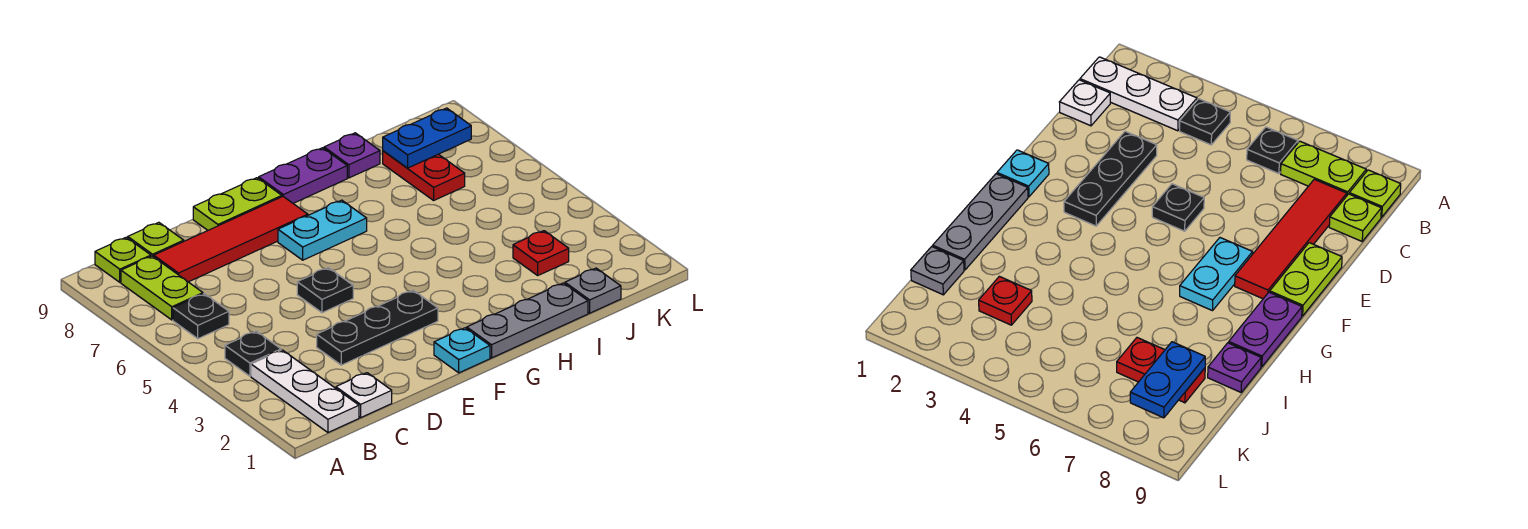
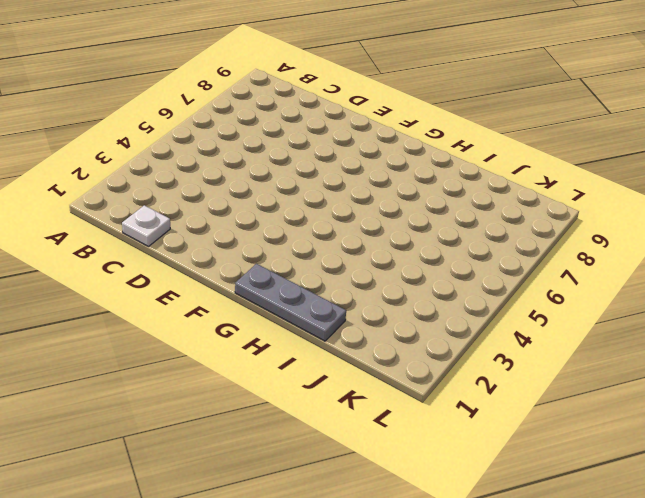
none -> white plate B1:B3 level 1
none -> black plate B4 level 1
none -> black plate B6 level 1

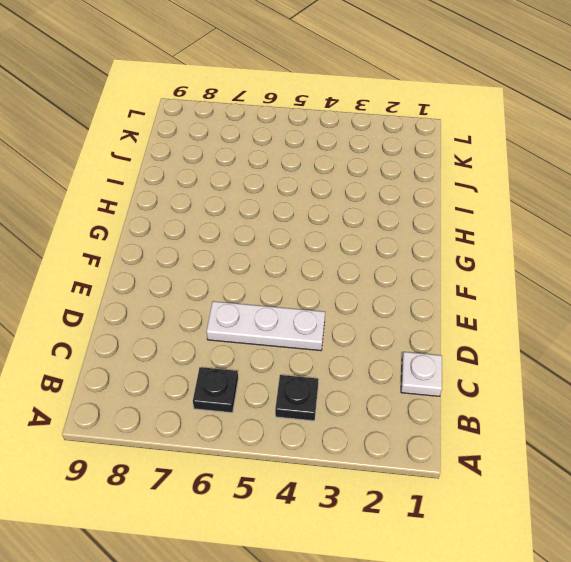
white plate D4:D6 level 1 -> white plate B1:B3 level 1
none -> lime plate B7:B8 level 1
none -> lime plate B9 level 1
none -> red tile C8:F8 level 1

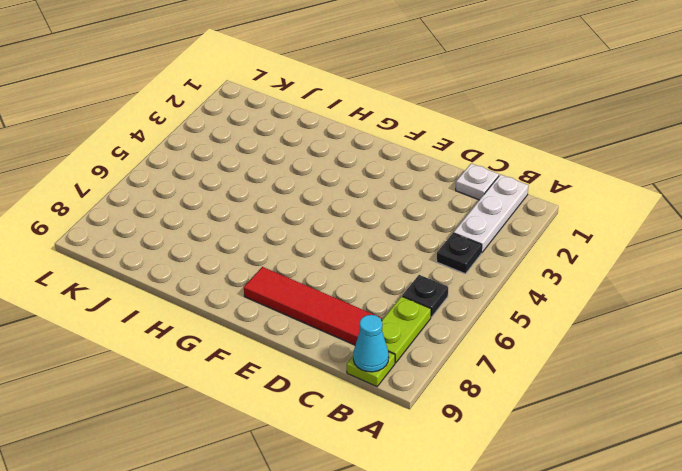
cyan cone B9 level 2 -> none
none -> lime plate C9 level 1
none -> black plate D3:F3 level 1
none -> black plate E5 level 1

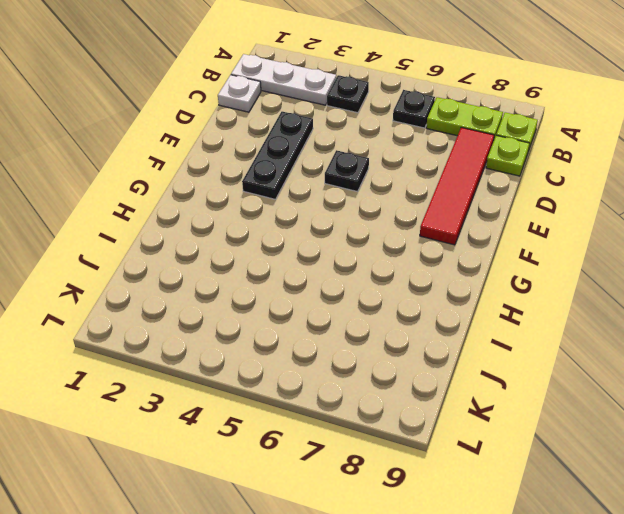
none -> lime plate E9:F9 level 1
none -> cyan plate F1 level 1
none -> cyan plate F7:G7 level 1

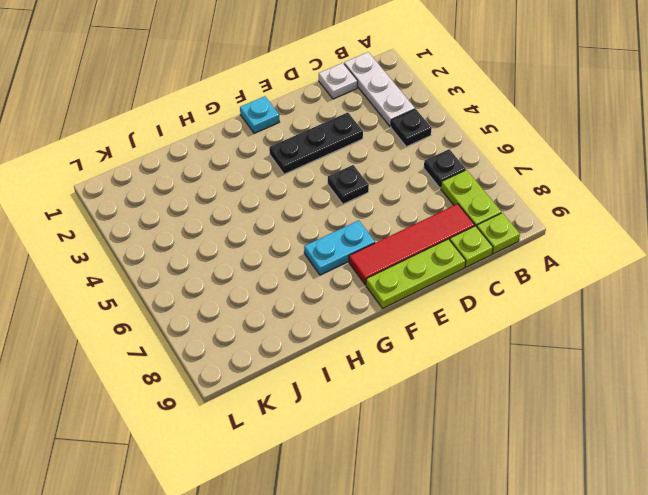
lime plate D9:F9 level 1 -> lime plate E9:F9 level 1
none -> grey plate G1:I1 level 1
none -> purple plate G9:H9 level 1
none -> purple plate I9 level 1

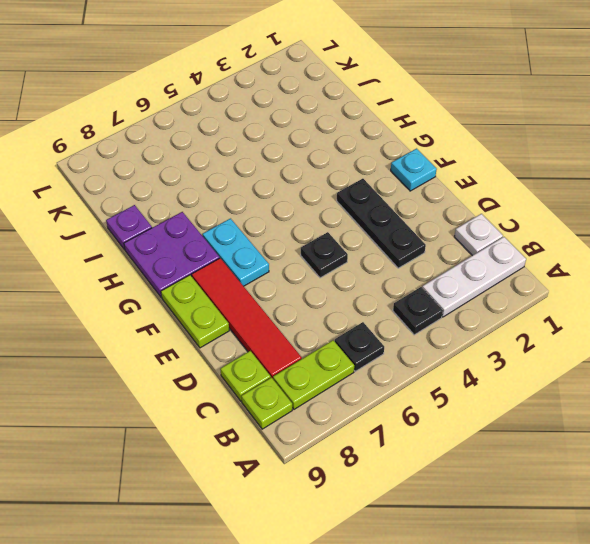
purple plate G8:H9 level 1 -> purple plate G9:H9 level 1
none -> grey plate G1:I1 level 1
none -> grey plate J1 level 1
none -> red plate J3 level 1

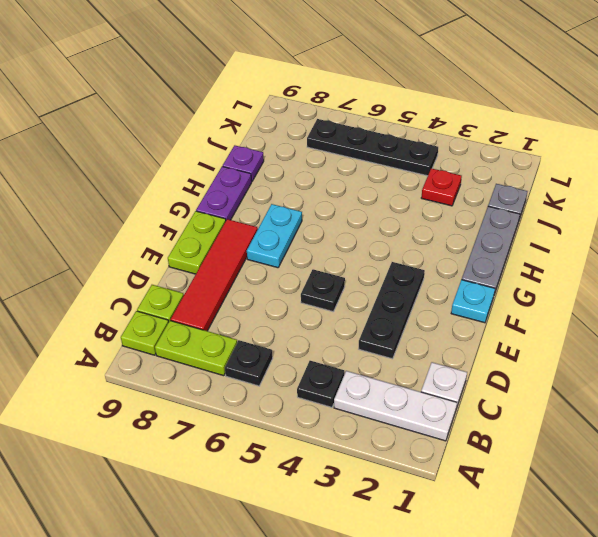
black plate K4:K7 level 1 -> none
none -> red plate J7:J8 level 1
none -> blue plate J8:K8 level 2

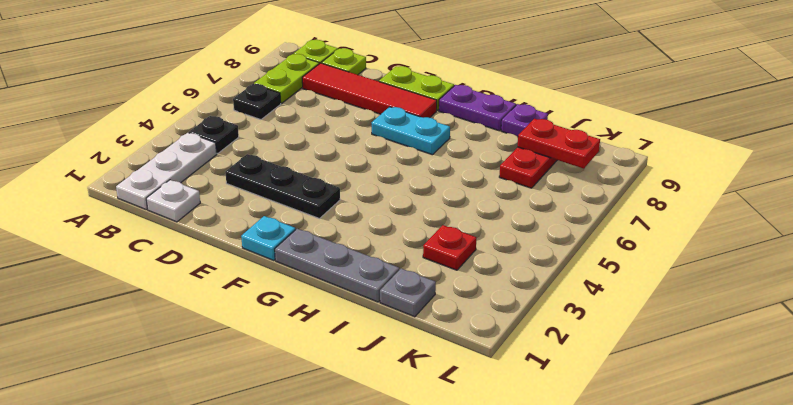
red plate J8:K8 level 2 -> blue plate J8:K8 level 2
none -> black plate E5 level 1

